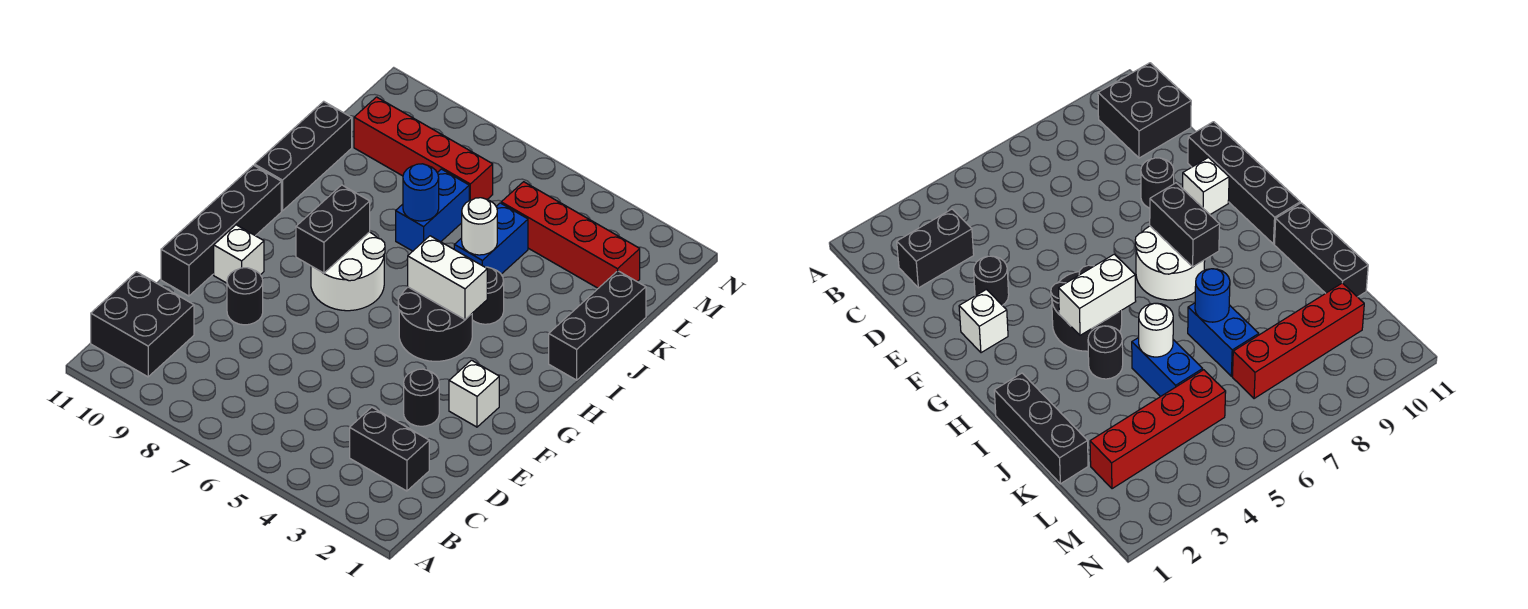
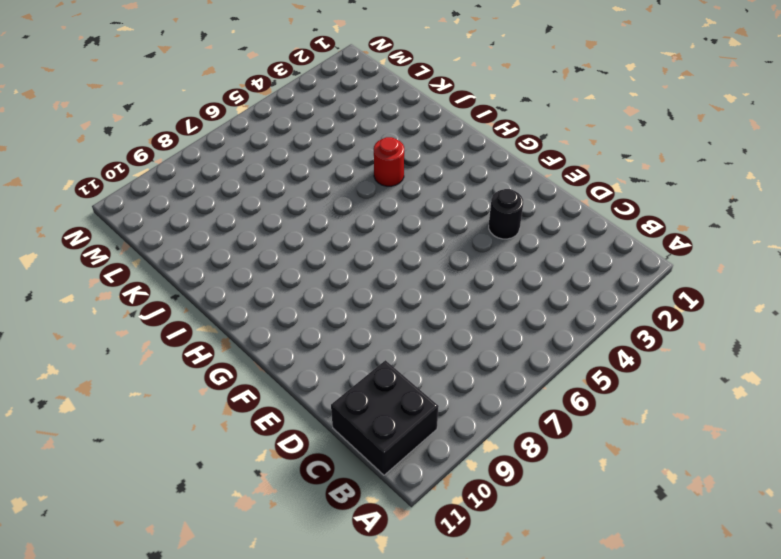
red round brick I4 level 1 -> black round brick I4 level 1
none -> black brick C2:C3 level 1
none -> black round brick E9 level 1
none -> black brick E11:H11 level 1

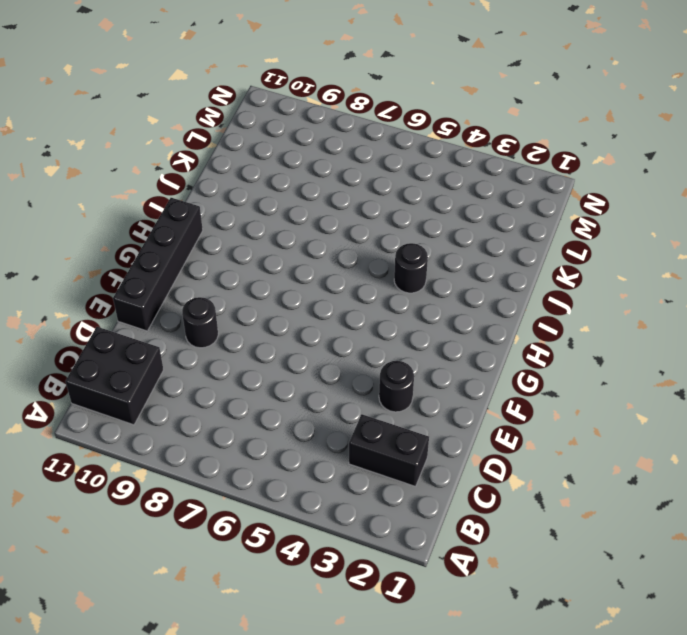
none -> white brick F2 level 1
none -> white brick F10 level 1
none -> black round brick G4:H5 level 1

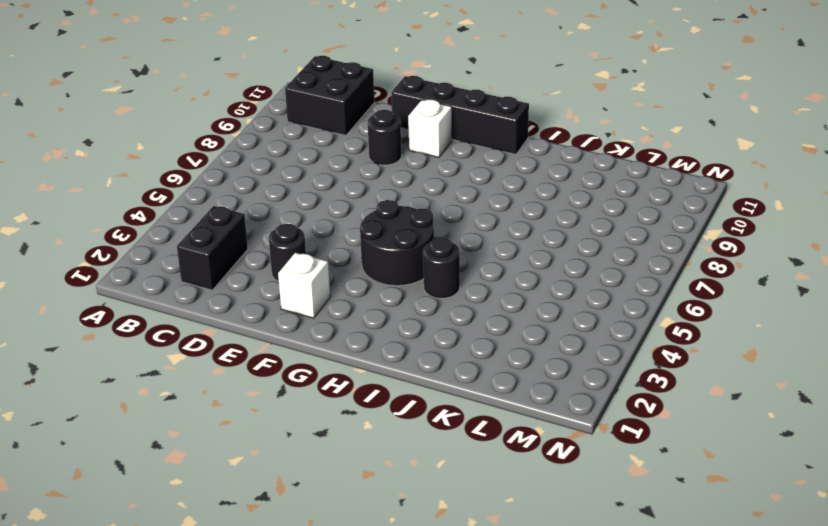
none -> white round brick G7:H8 level 1
none -> black brick I1:K1 level 1
none -> black brick I11:K11 level 1

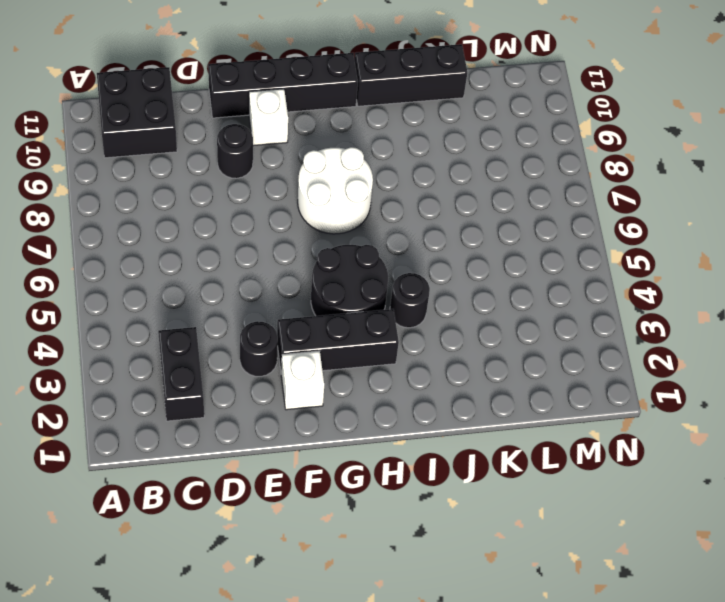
black brick F3:H3 level 1 -> black brick I1:K1 level 1
none -> blue brick J5:K5 level 1
none -> blue brick J7:K7 level 1
none -> red brick L2:L5 level 1

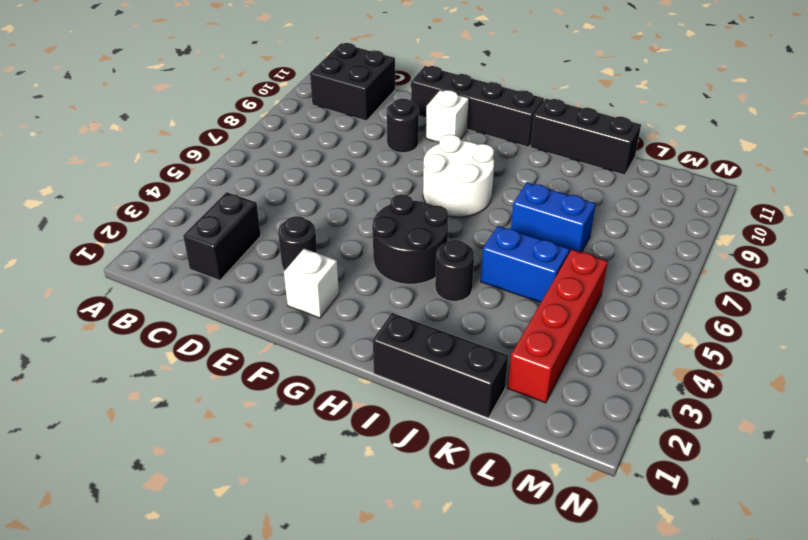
none -> red brick L7:L10 level 1
none -> black brick G8:H8 level 2
none -> white brick H4:H5 level 2

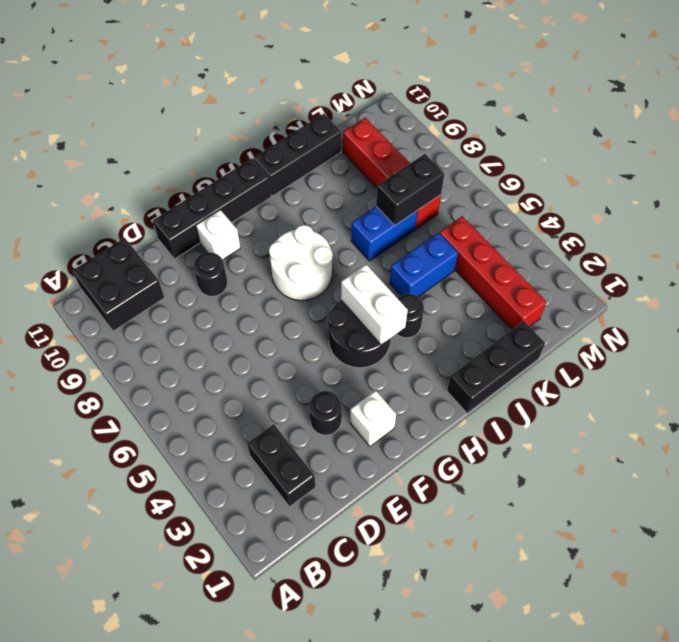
black brick K7:L7 level 2 -> black brick G8:H8 level 2
none -> white round brick J5 level 2
none -> blue round brick J7 level 2

